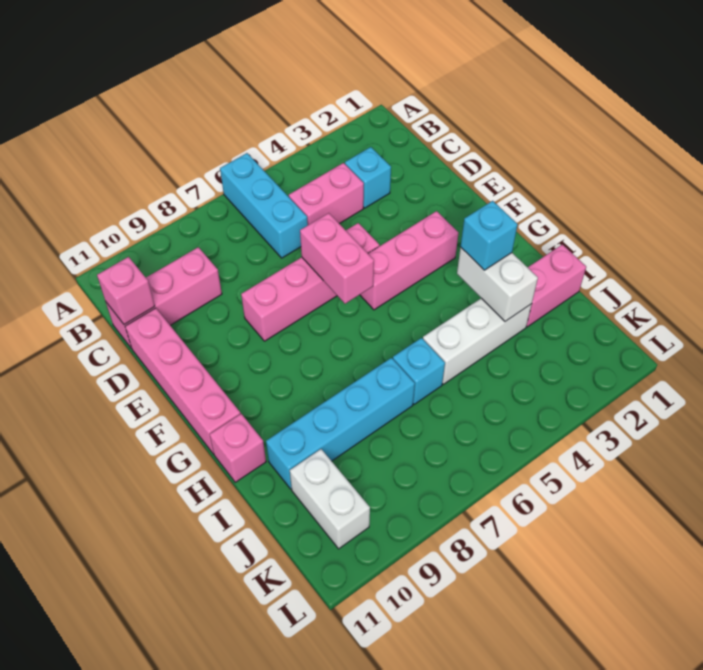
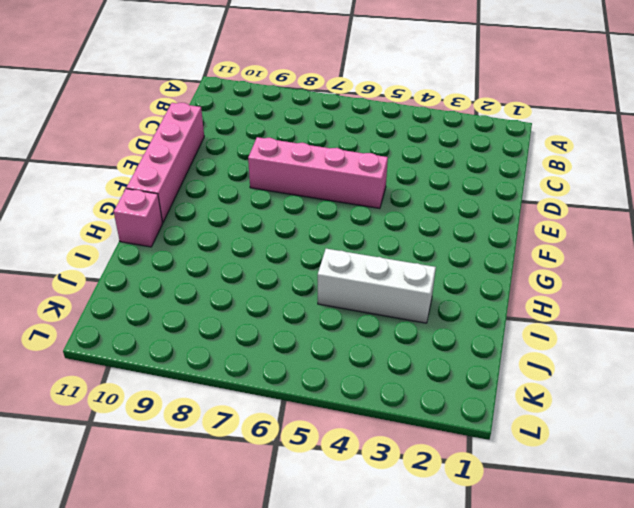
none -> cyan brick A6:C6 level 1
none -> cyan brick C3 level 1
none -> pink brick C4:C5 level 1

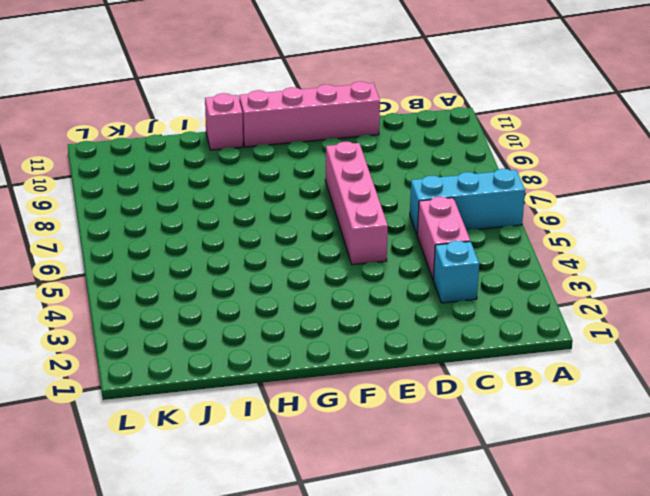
none -> pink brick C9:C11 level 1
none -> pink brick F3:F5 level 1
none -> pink brick I1:I2 level 1

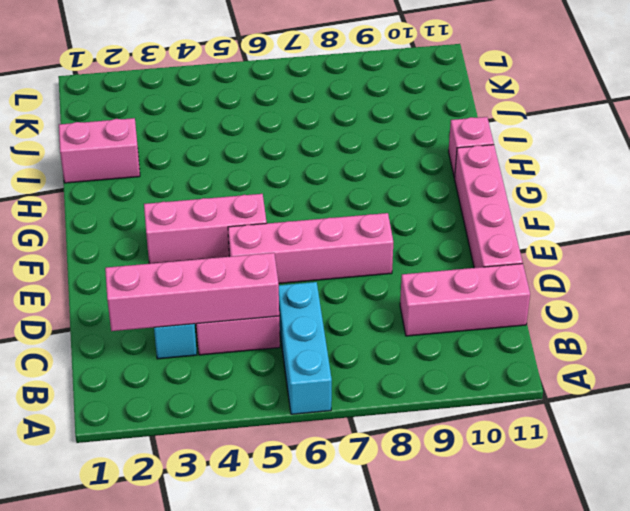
pink brick C2:C5 level 2 -> none
none -> white brick I3:I5 level 1
none -> cyan brick I6 level 1
none -> cyan brick I7:I10 level 1

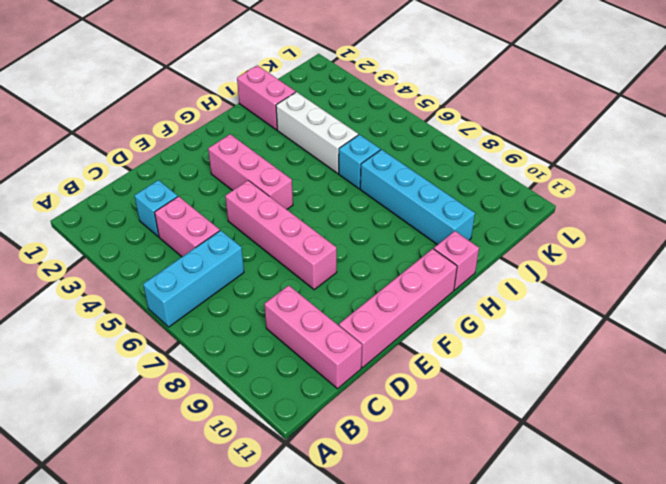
none -> white brick J10:K10 level 1
none -> pink brick C11 level 2
none -> pink brick E6:F6 level 2

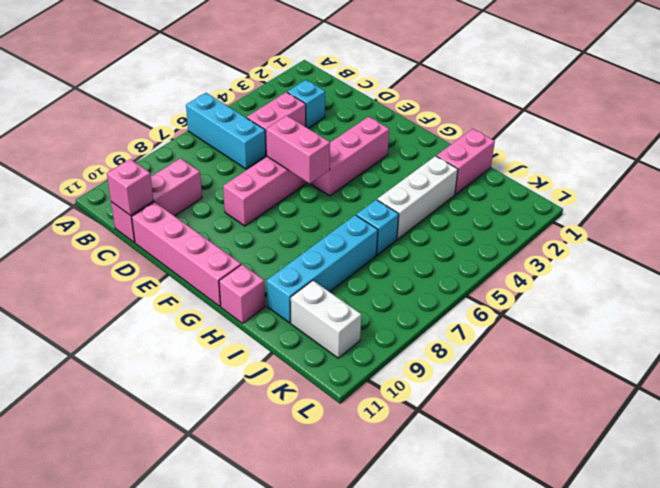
none -> white brick H3:I3 level 2
none -> cyan brick H3 level 3

